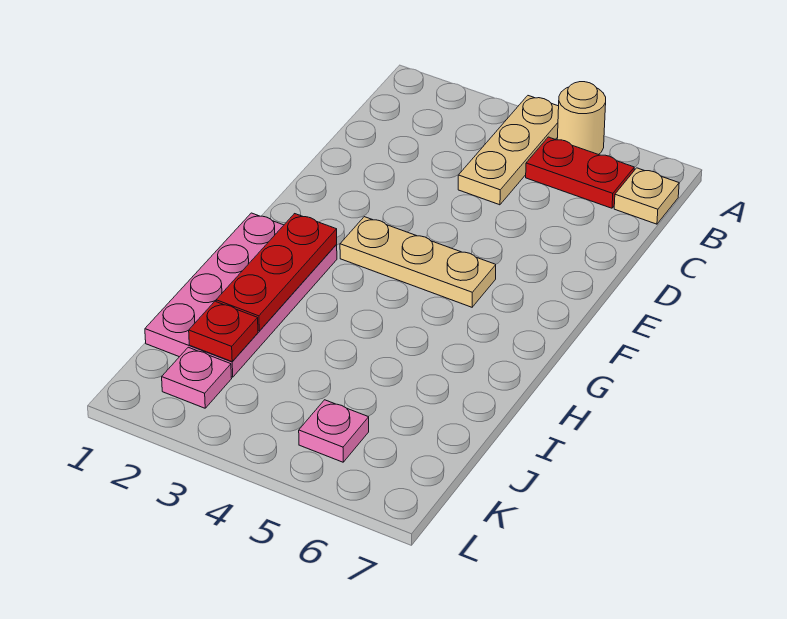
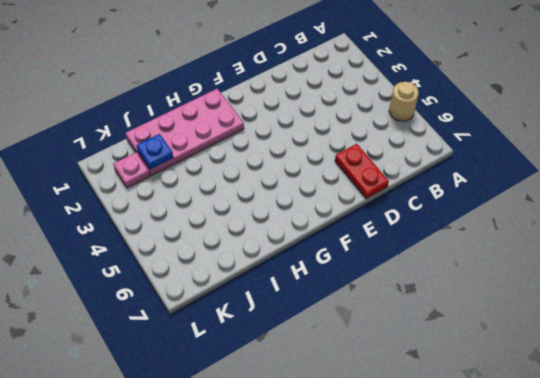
red plate D6:D7 level 1 -> red plate B5:B6 level 1
blue plate J2 level 2 -> red plate J2 level 2
none -> tan plate A4:C4 level 1
none -> tan plate B7 level 1

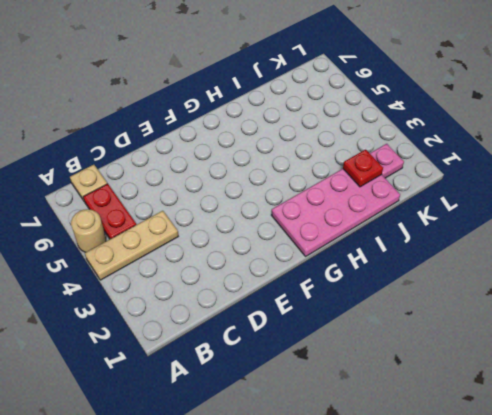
none -> tan plate F3:F5 level 1
none -> pink plate K5 level 1

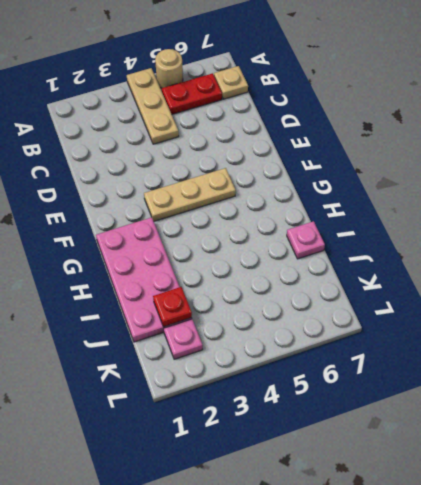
pink plate I7 level 1 -> pink plate K5 level 1
none -> red plate G2:I2 level 2

